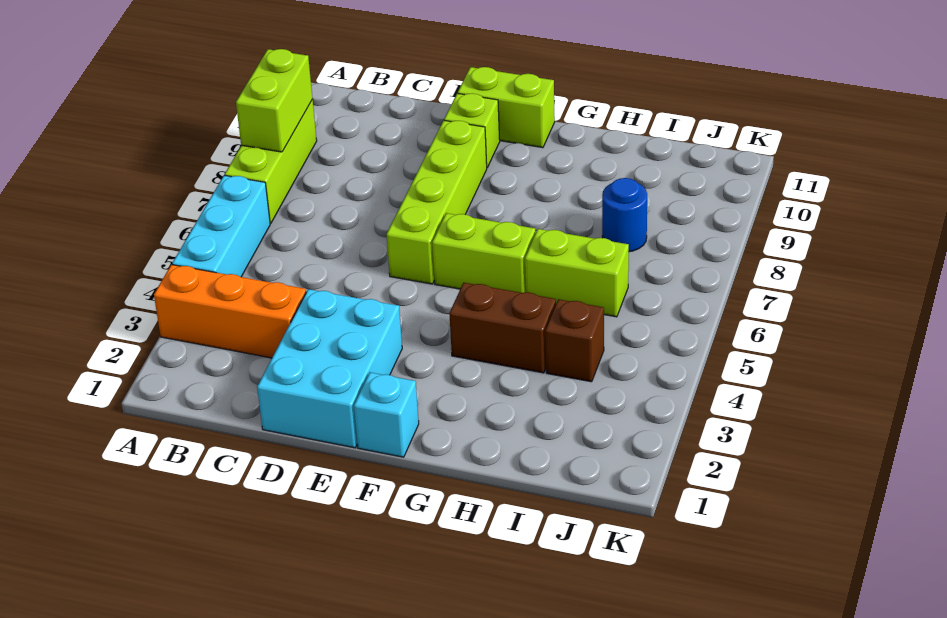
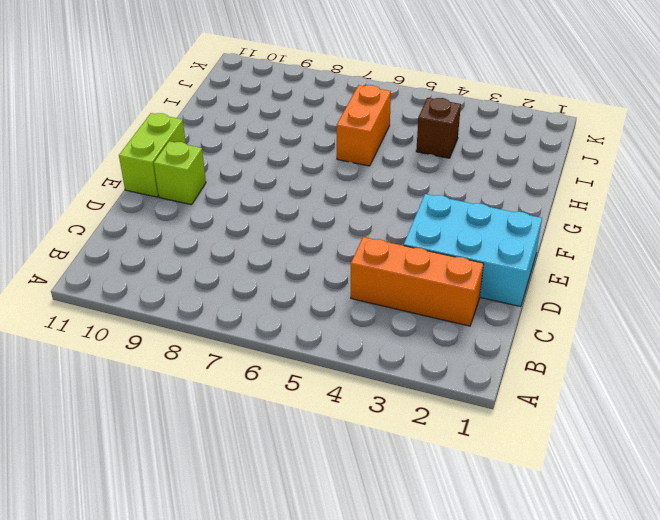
orange brick C2:C4 level 1 -> orange brick A3:C3 level 1
orange brick H6:I6 level 1 -> lime brick H6:I6 level 1
none -> cyan brick A4:A6 level 1
none -> lime brick A7:A9 level 1
none -> lime brick E6:E9 level 1

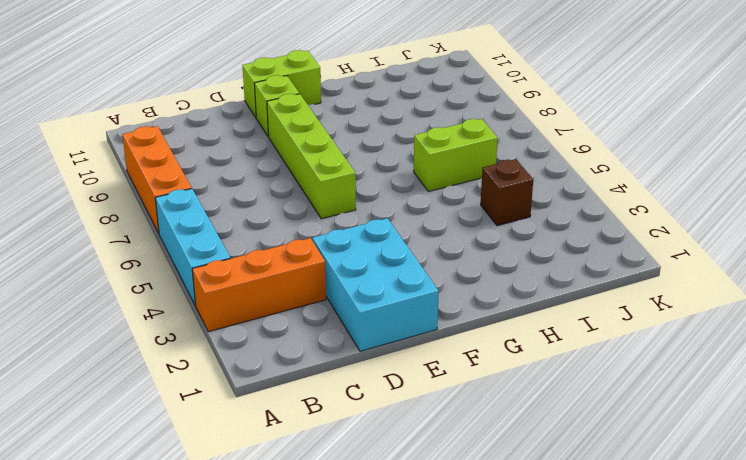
orange brick A7:A9 level 1 -> lime brick A7:A9 level 1
none -> cyan brick F1 level 1
none -> lime brick F6:G6 level 1
none -> brown brick G4:H4 level 1

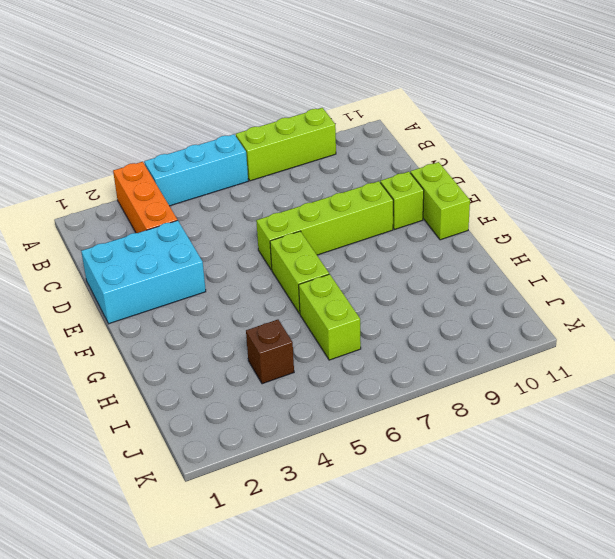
none -> cyan brick F1 level 1
none -> brown brick G4:H4 level 1
none -> blue round brick I8 level 1

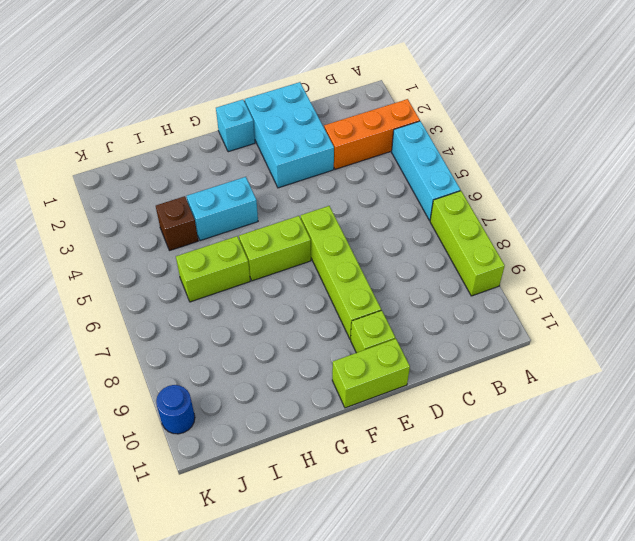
cyan brick G4:H4 level 1 -> brown brick G4:H4 level 1
blue round brick K10 level 1 -> blue round brick I8 level 1
none -> lime brick A8:A9 level 2

